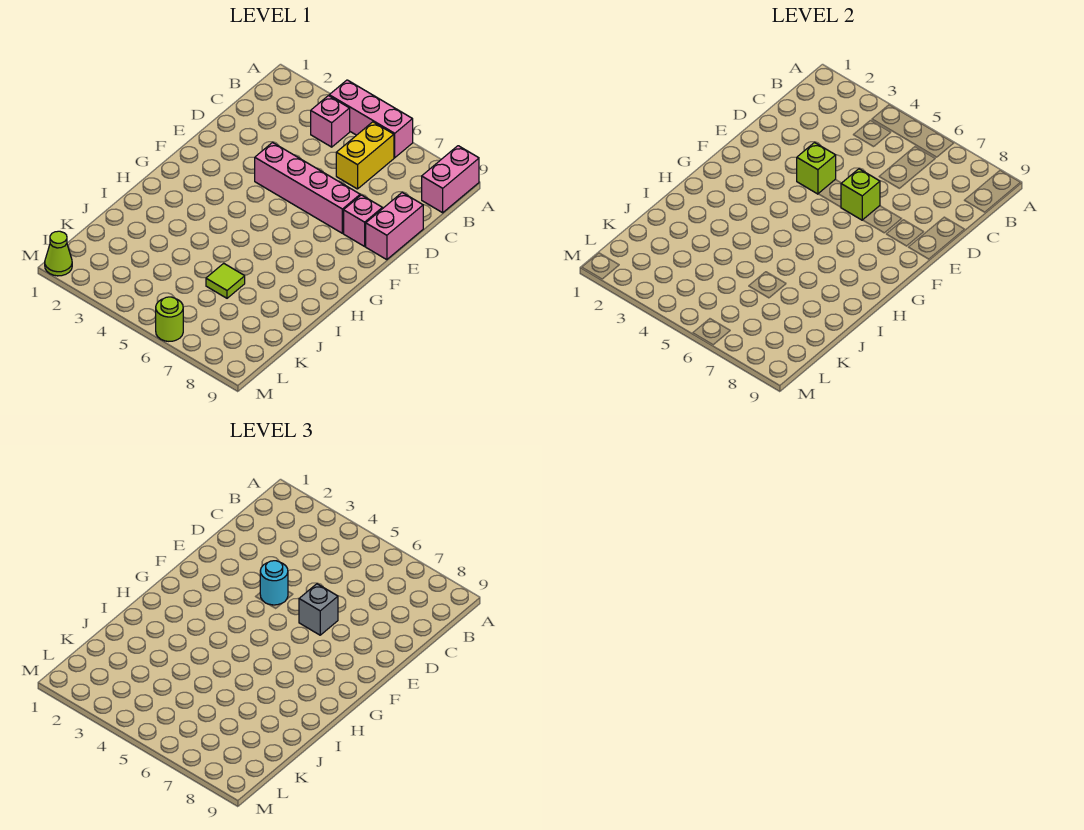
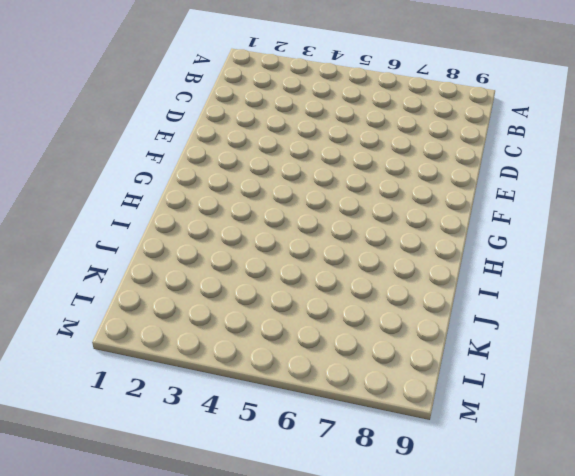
none -> pink brick A4:A6 level 1
none -> pink brick A9:B9 level 1
none -> pink brick B4 level 1

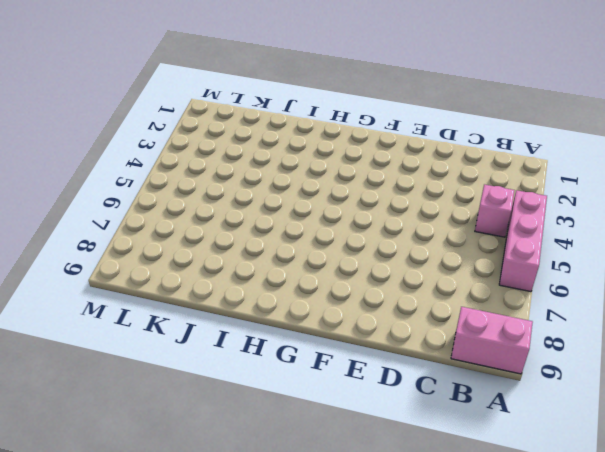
none -> yellow brick B6:C6 level 1
none -> pink brick D9:E9 level 1
none -> pink brick E4:E7 level 1

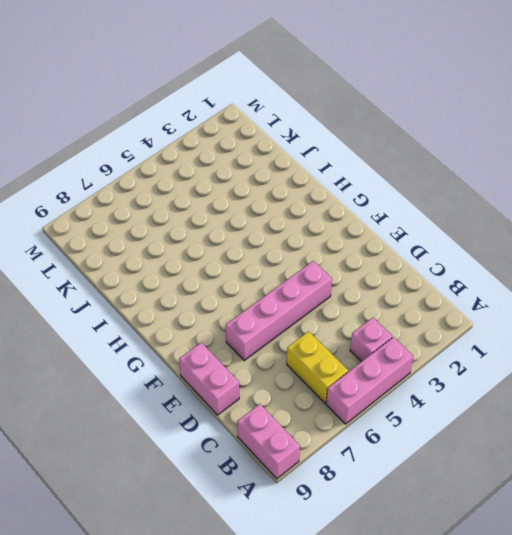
none -> pink brick E8 level 1
none -> lime tile J6 level 1
none -> lime cone M1 level 1

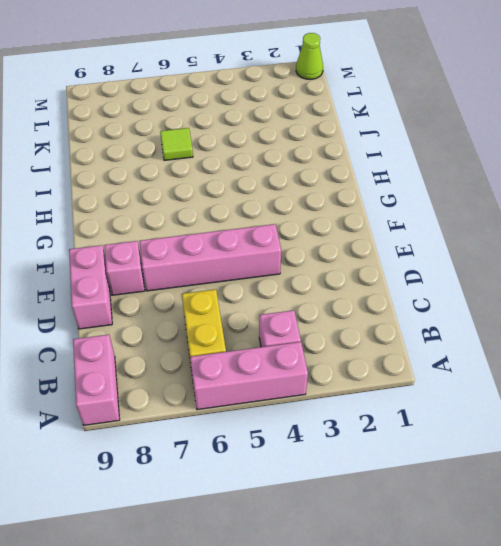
none -> lime round brick M6 level 1
none -> lime brick E4 level 2
none -> lime brick E6 level 2

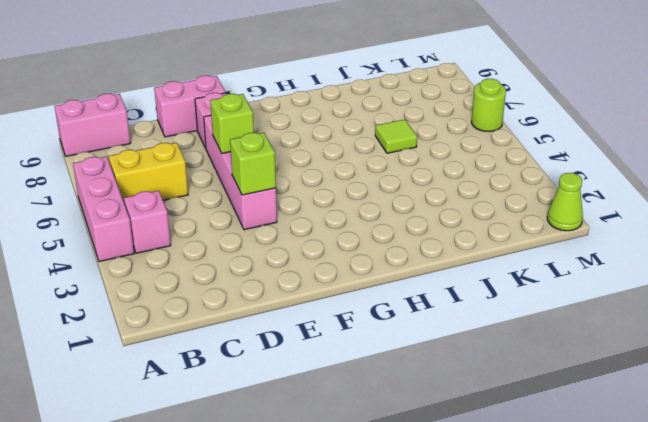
none -> cyan round brick E4 level 3
none -> grey brick E6 level 3

